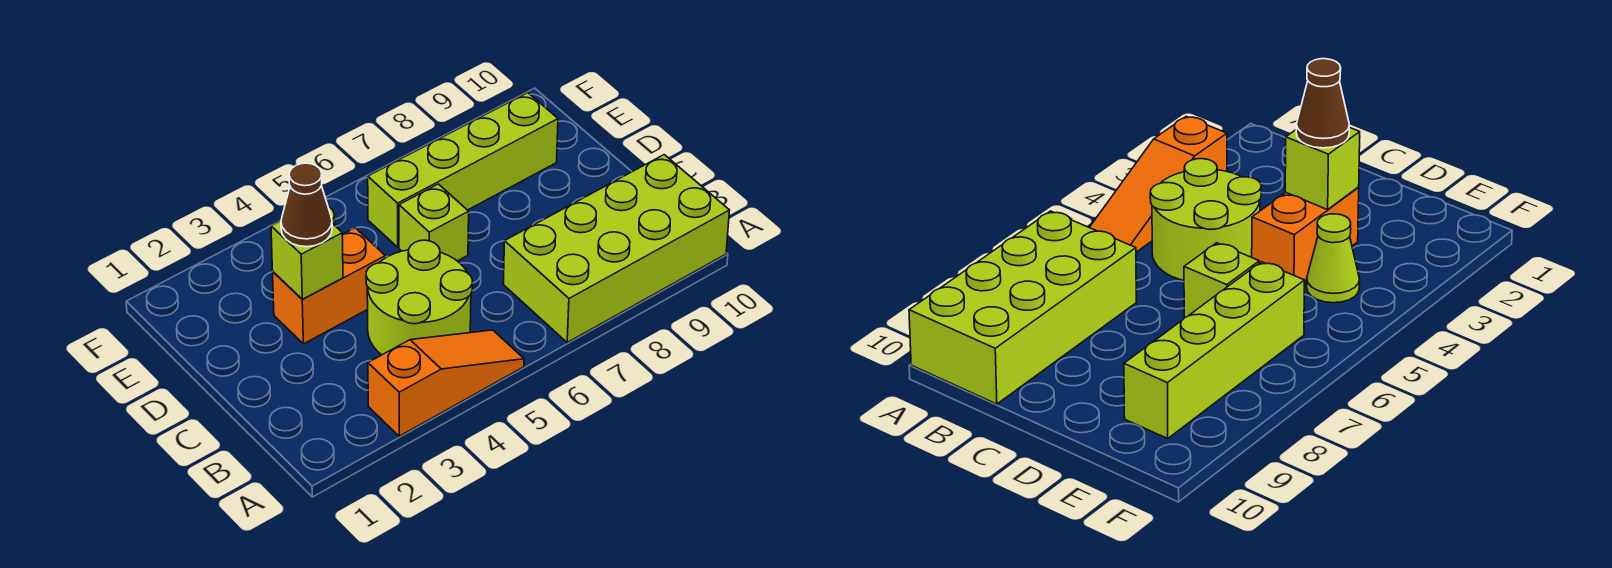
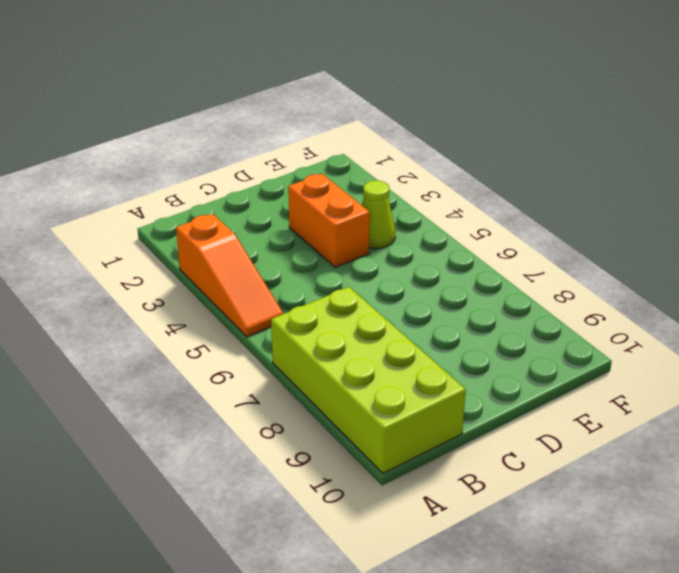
none -> lime round brick B4:C5 level 1
none -> lime brick D6 level 1

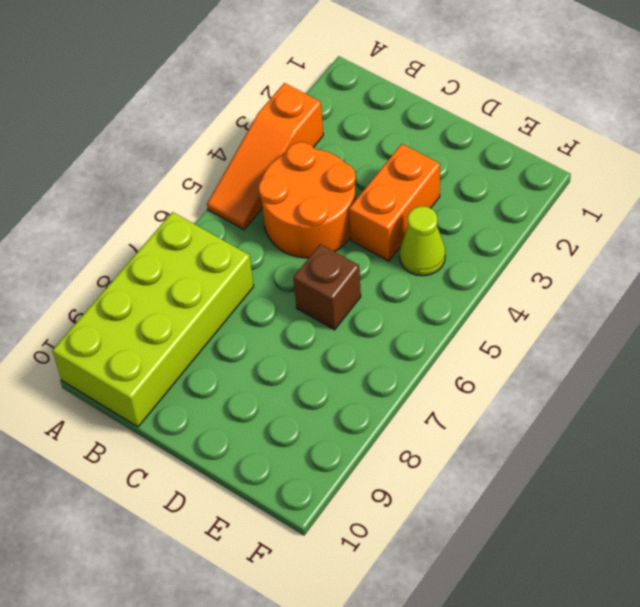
orange round brick B4:C5 level 1 -> lime round brick B4:C5 level 1
brown brick D6 level 1 -> lime brick D6 level 1
none -> lime brick E6:E9 level 1
none -> lime brick D3 level 2

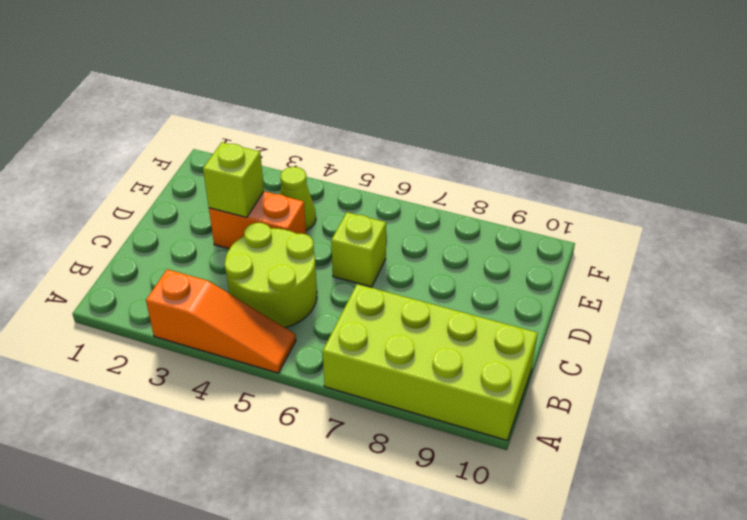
none -> lime brick E6:E9 level 1
none -> brown cone D3 level 3

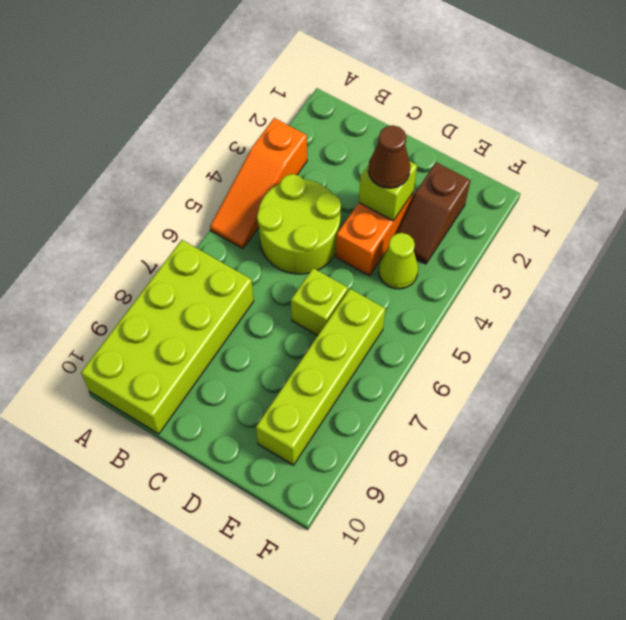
brown slope E2:E3 level 1 top 2 -> none

